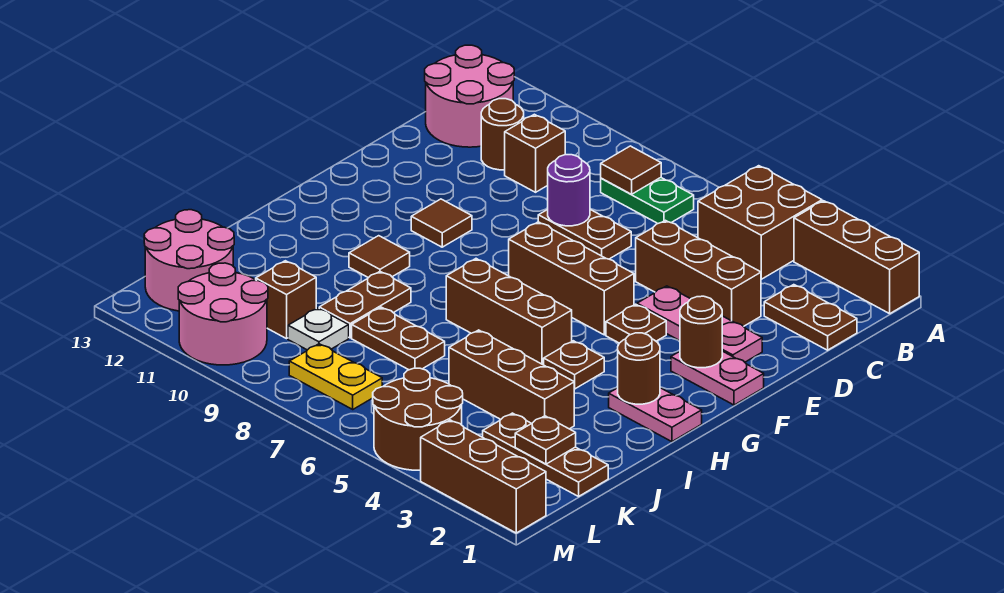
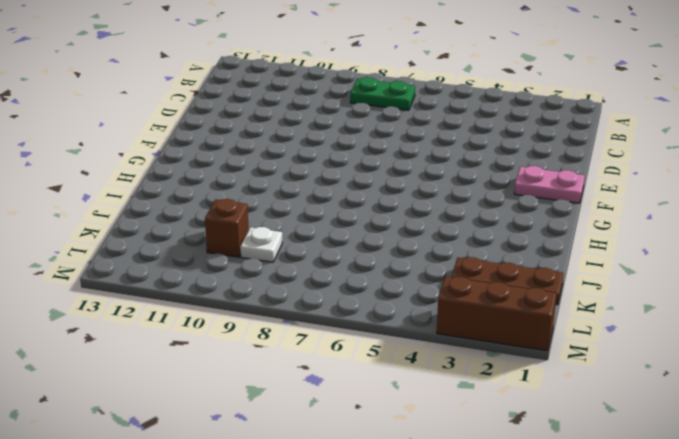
none -> brown brick A1:A3 level 1
none -> brown brick A4:B5 level 1
none -> pink round brick B12:C13 level 1
none -> brown plate C1:C2 level 1

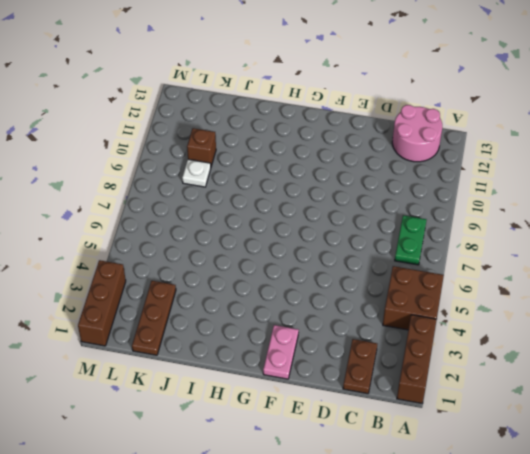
none -> brown brick C10 level 1
none -> brown round brick C11 level 1
none -> brown brick D3:D5 level 1
none -> brown plate D7:D8 level 1

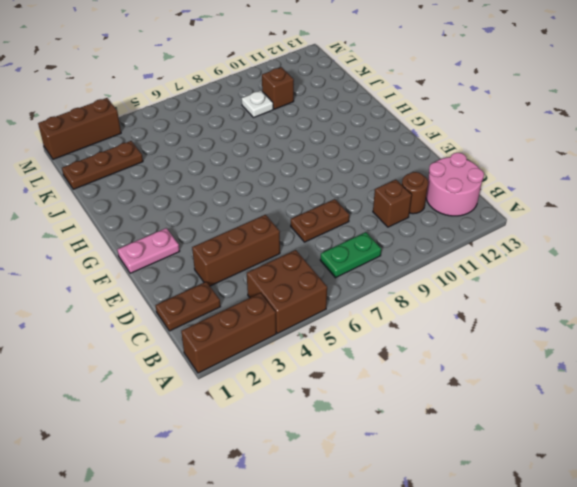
none -> pink plate E2:E4 level 1
none -> brown plate F4 level 1
none -> brown brick F5:F7 level 1
none -> brown tile F10 level 1

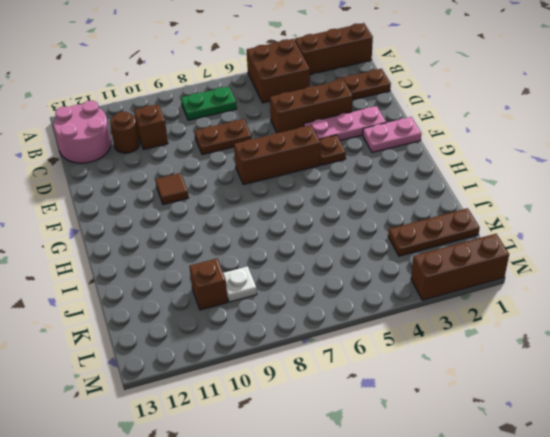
none -> pink plate H1:H2 level 1
none -> brown plate H4 level 1
none -> brown brick H5:H7 level 1
none -> brown tile H10 level 1

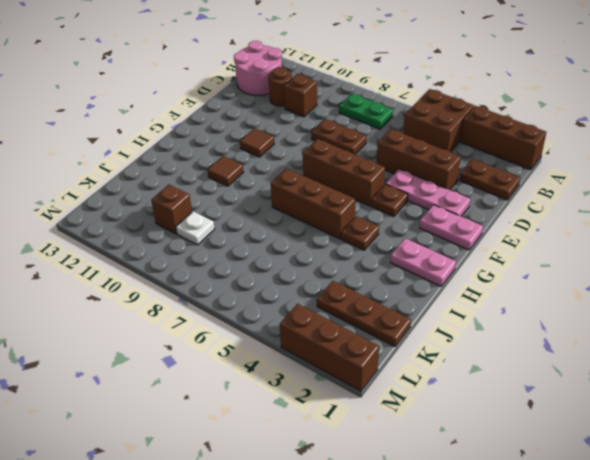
none -> brown plate I9:J9 level 1
none -> brown brick J3:J5 level 1
none -> brown plate J7:J8 level 1
none -> pink round brick K12:L13 level 1

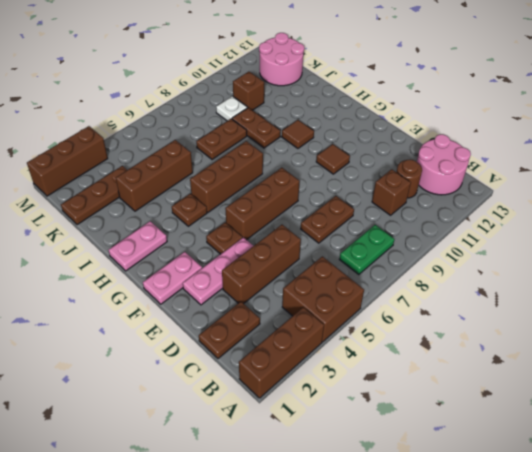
none -> brown round brick L4:M5 level 1
none -> yellow plate L7:L8 level 1
none -> pink round brick L10:M11 level 1
none -> brown tile B8 level 2

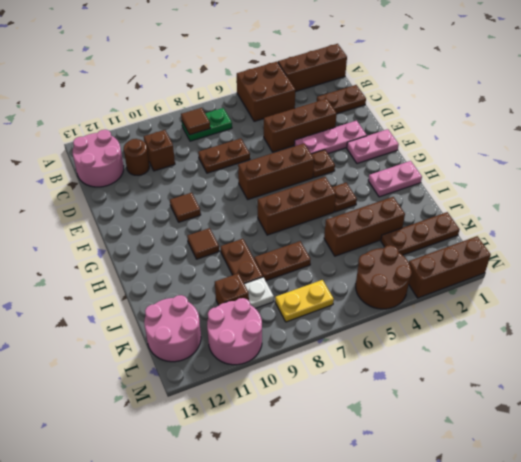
none -> purple round brick D8 level 2
none -> brown round brick F2 level 2
none -> brown round brick H2 level 2
none -> brown plate K2 level 2

